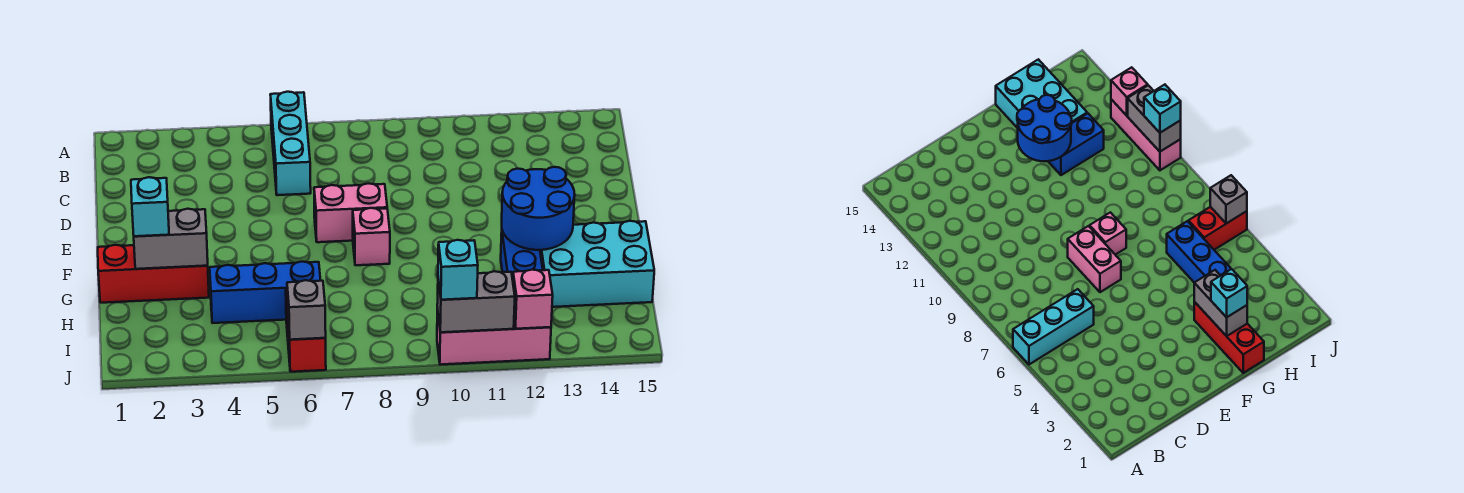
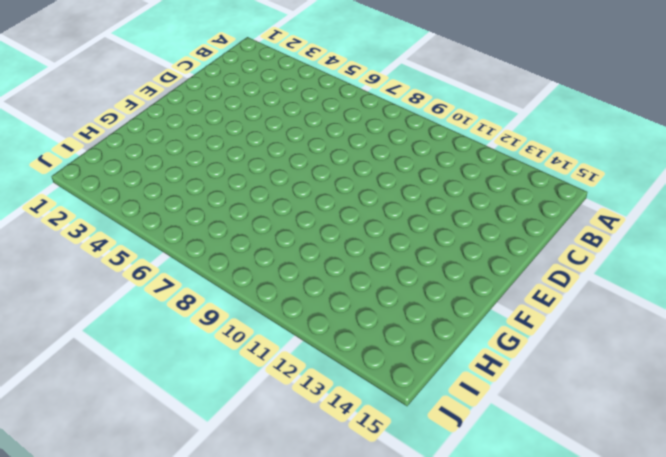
none -> cyan brick A6:C6 level 1
none -> pink brick E7:E8 level 1
none -> pink brick F8 level 1

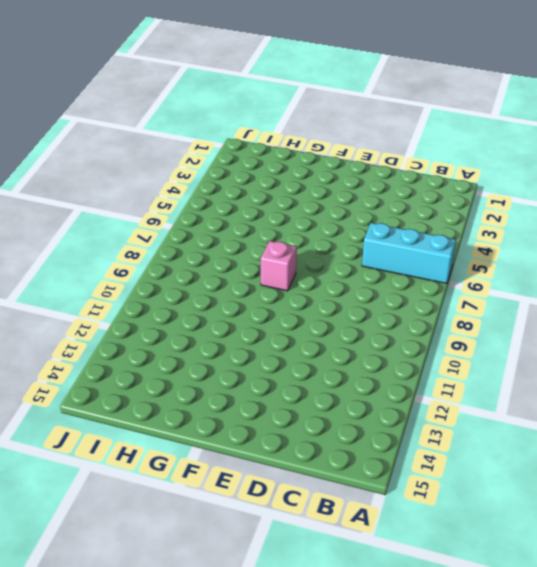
none -> pink brick E7:E8 level 1
none -> red brick G1:G3 level 1
none -> blue brick G12:H12 level 1

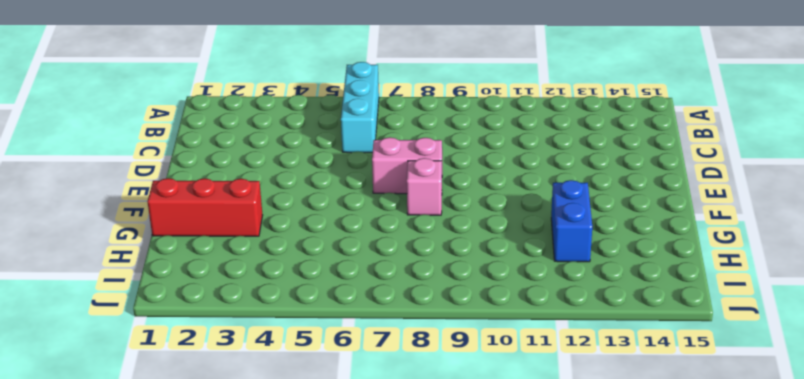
none -> cyan brick G13:H15 level 1
none -> blue brick H4:H6 level 1
none -> red brick I6:J6 level 1

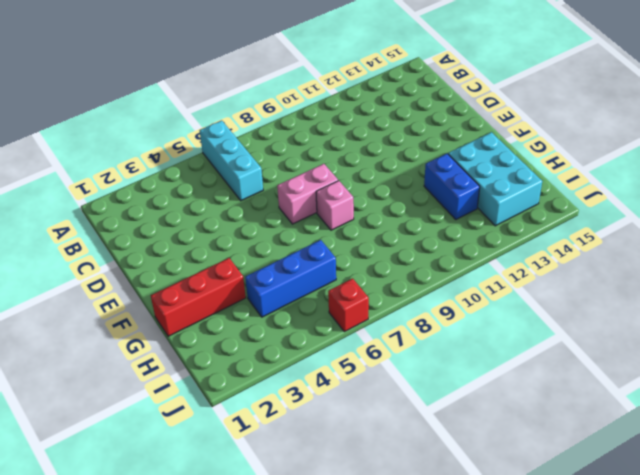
cyan brick G13:I14 level 1 -> cyan brick G13:H15 level 1
red brick J6 level 1 -> red brick I6:J6 level 1
none -> pink brick J10:J12 level 1
none -> blue round brick F12:G13 level 2
none -> grey brick G2:G3 level 2

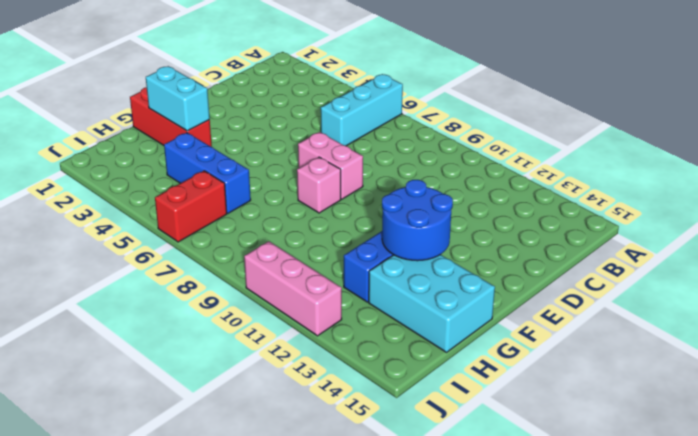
cyan brick G2:G3 level 2 -> grey brick G2:G3 level 2
none -> grey brick J6 level 2
none -> grey brick J10:J11 level 2
none -> pink brick J12 level 2

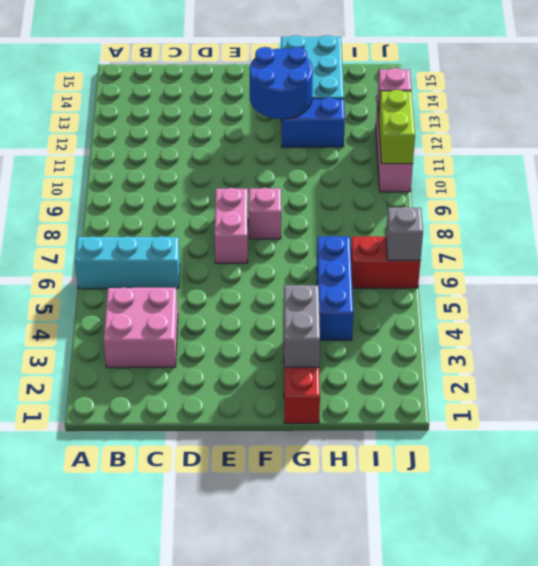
pink brick B3:C4 level 1 -> none
lime brick J10:J11 level 2 -> grey brick J10:J11 level 2
none -> cyan brick G2 level 3
none -> cyan brick J10 level 3

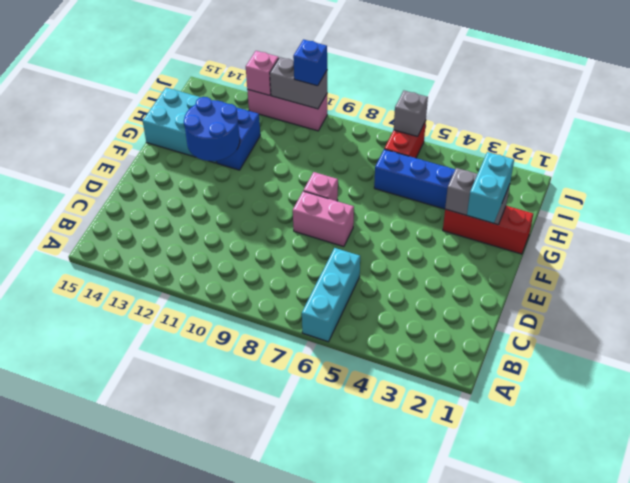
cyan brick F2:G2 level 3 -> cyan brick G2 level 3
blue brick J10 level 3 -> cyan brick J10 level 3

